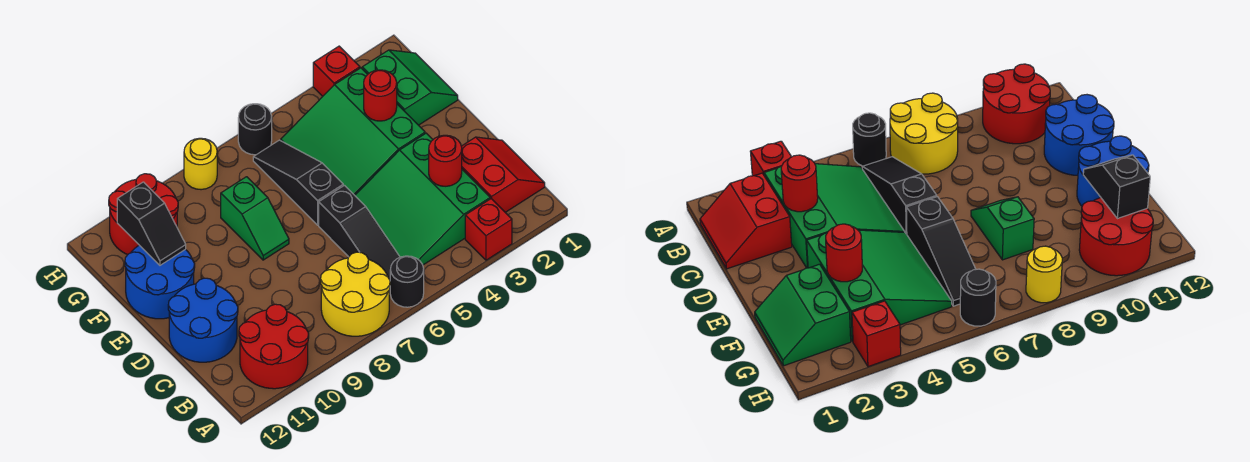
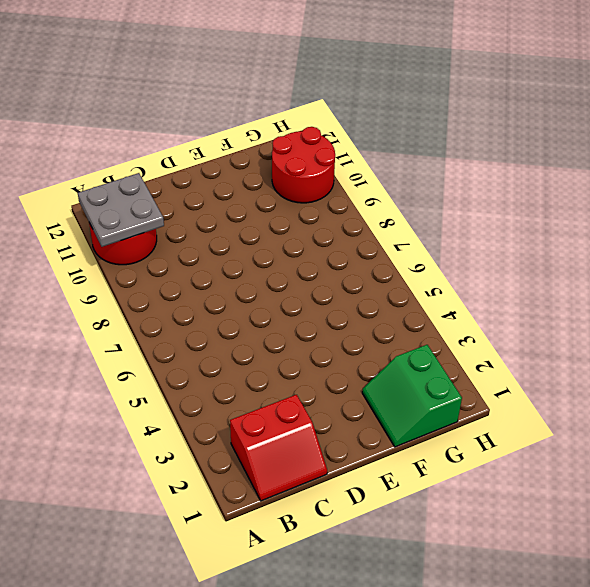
grey plate A10:B11 level 2 -> none
green slope F1:G2 level 1 top G -> green slope F1:G2 level 1 top 2
none -> red brick A3 level 1
none -> black round brick A6 level 1
none -> yellow round brick A7:B8 level 1

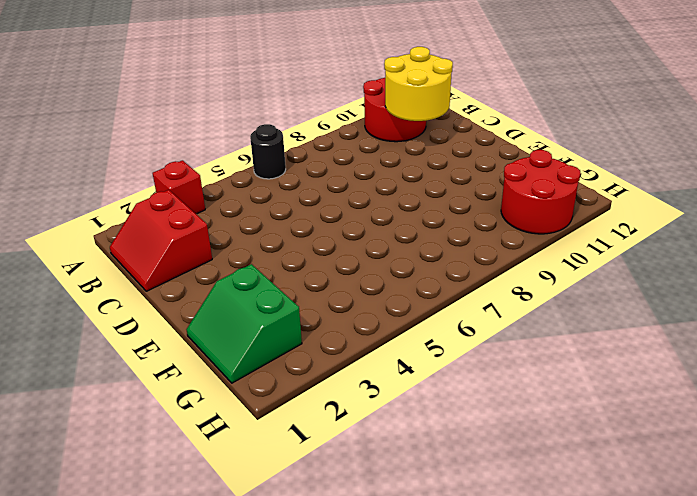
yellow round brick B10:C11 level 2 -> yellow round brick A7:B8 level 1
none -> green slope B3:D5 level 1 top 3
none -> black slope B6:D6 level 1 top D
none -> blue round brick C11:D12 level 1

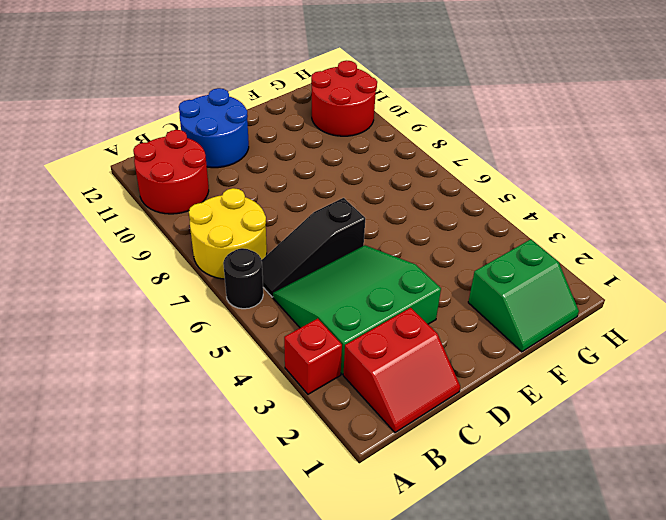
none -> green slope E3:G5 level 1 top 3
none -> black slope E6:G6 level 1 top E
none -> green slope E8:F8 level 1 top F

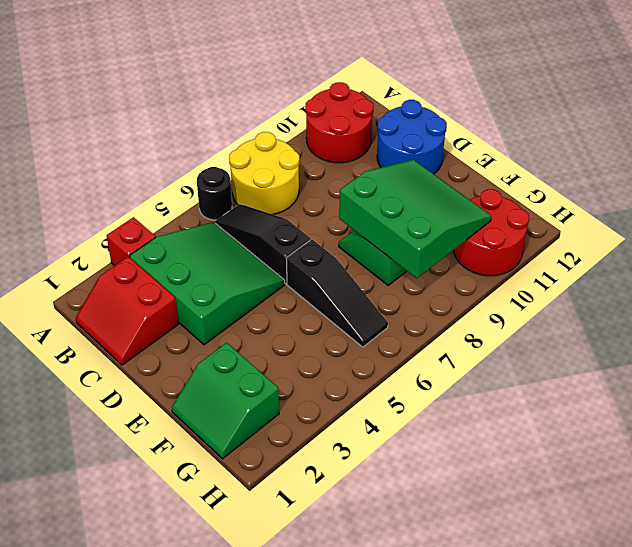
green slope E8:G10 level 2 top 8 -> green slope E3:G5 level 1 top 3
none -> blue round brick E11:F12 level 1
none -> red brick H3 level 1
none -> black round brick H6 level 1

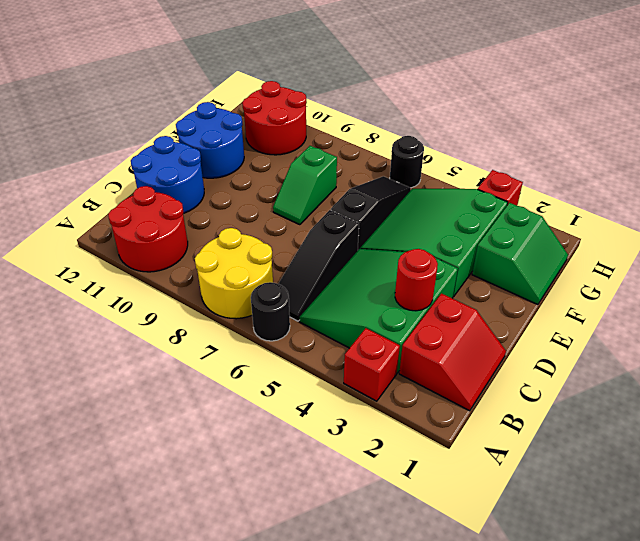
none -> yellow round brick H8 level 1
none -> red round brick F3 level 2
none -> black slope F11:G11 level 2 top G

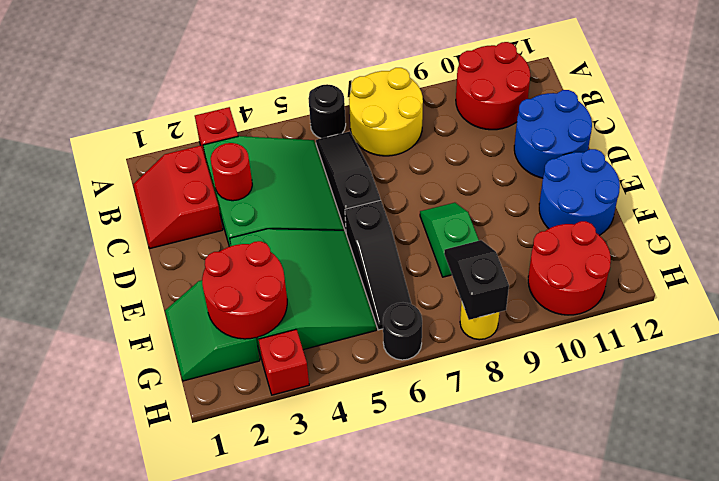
red round brick F2:G3 level 2 -> red round brick F3 level 2
black slope G8:H8 level 2 top H -> black slope F11:G11 level 2 top G

